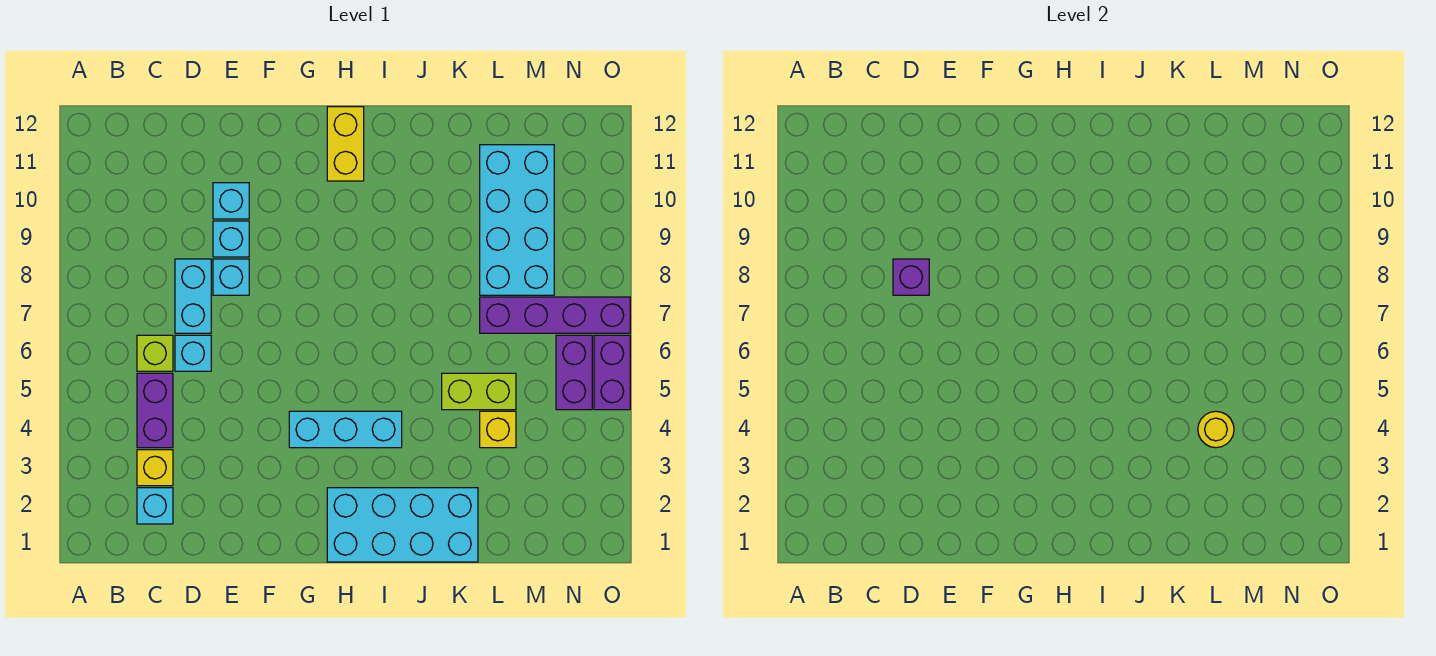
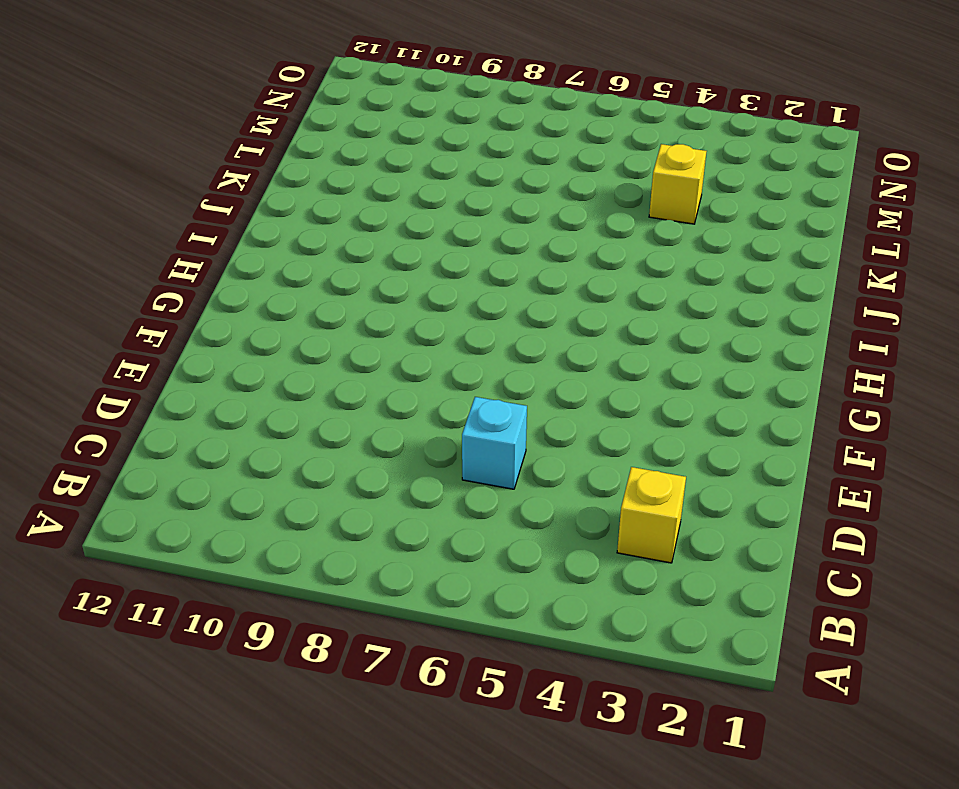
none -> cyan brick C2 level 1
none -> purple brick C4:C5 level 1
none -> lime brick C6 level 1

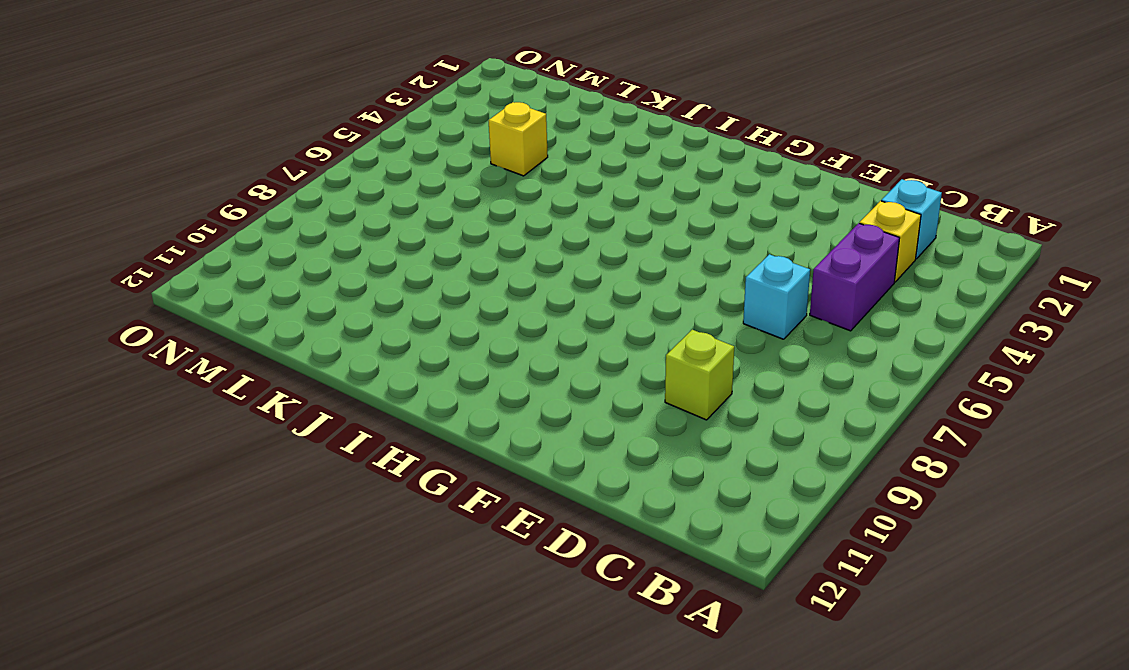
lime brick D9 level 1 -> lime brick C6 level 1
none -> cyan brick D7:D8 level 1
none -> cyan brick E8 level 1
none -> cyan brick E9 level 1

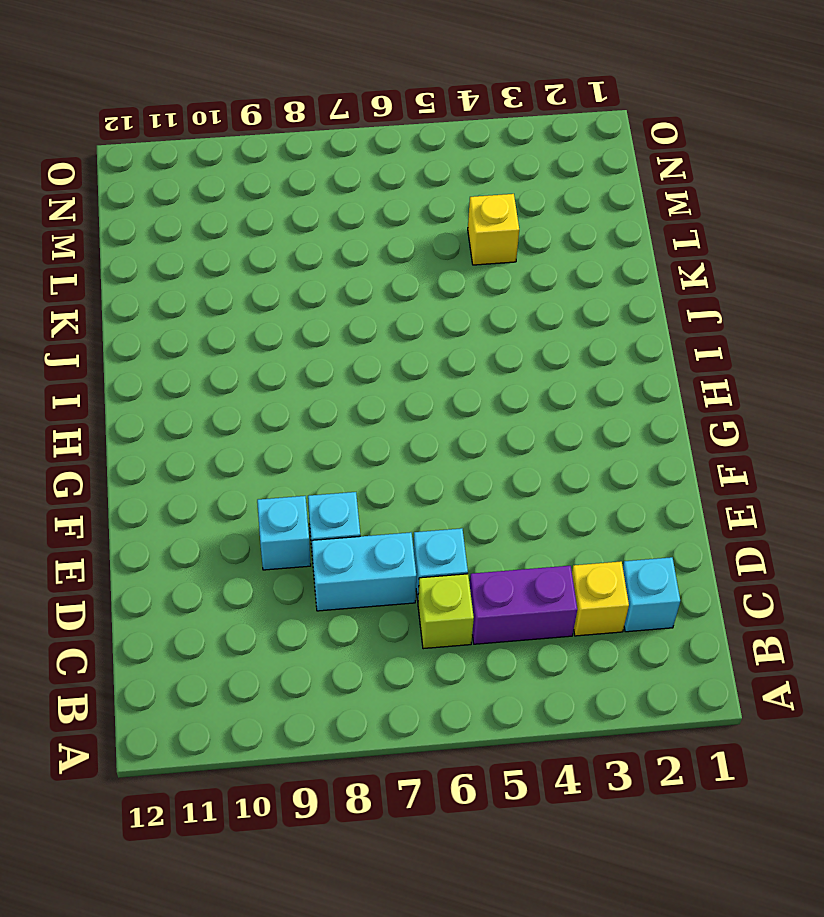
none -> cyan brick E10 level 1
none -> cyan brick G4:I4 level 1
none -> cyan brick H1:K2 level 1

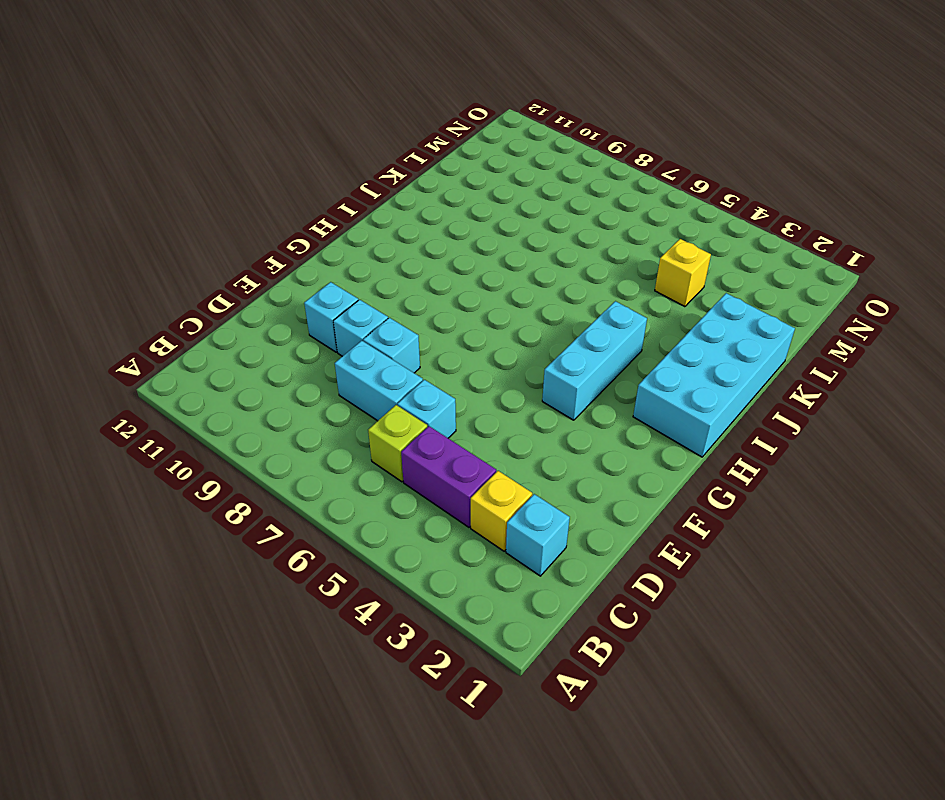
none -> yellow brick H11:H12 level 1
none -> lime brick K5:L5 level 1
none -> purple brick L7:O7 level 1

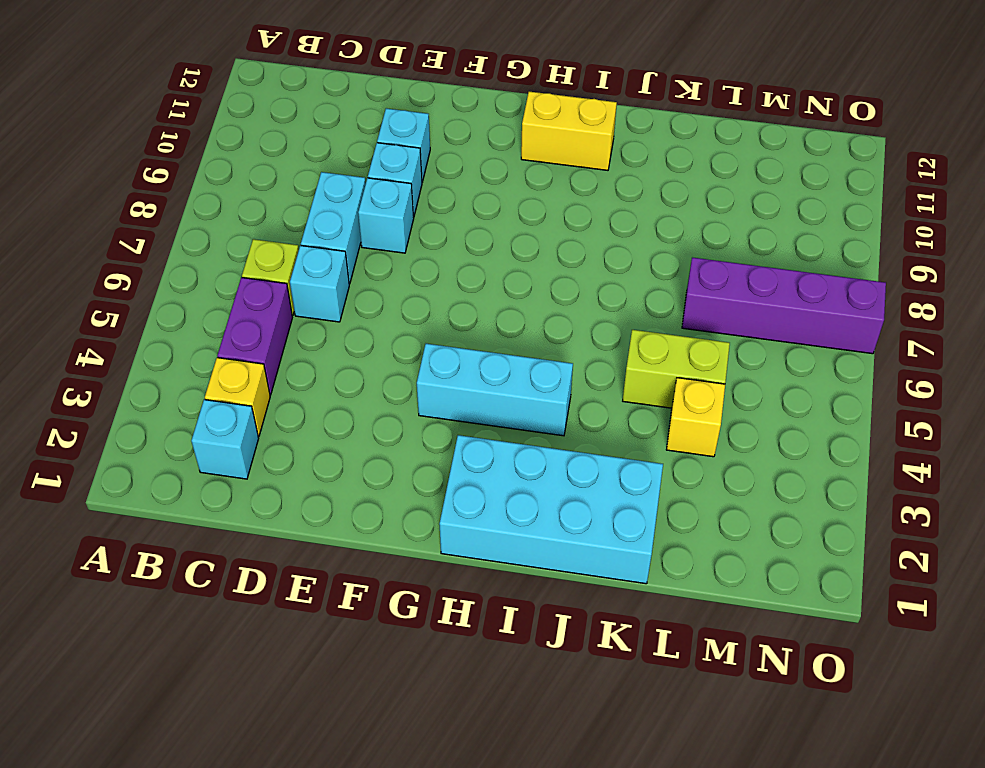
yellow brick H11:I11 level 1 -> yellow brick H11:H12 level 1
none -> cyan brick L8:M11 level 1
none -> purple brick N5:N6 level 1
none -> purple brick O5:O6 level 1

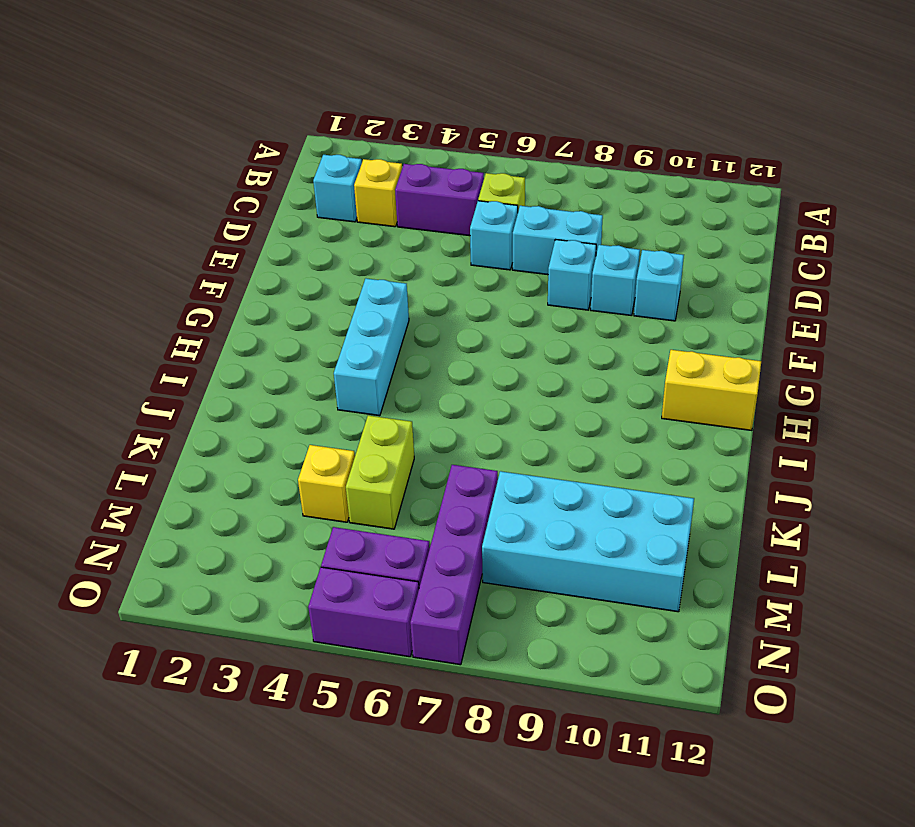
none -> cyan brick H1:K2 level 1
none -> purple brick D8 level 2
none -> yellow round brick L4 level 2

